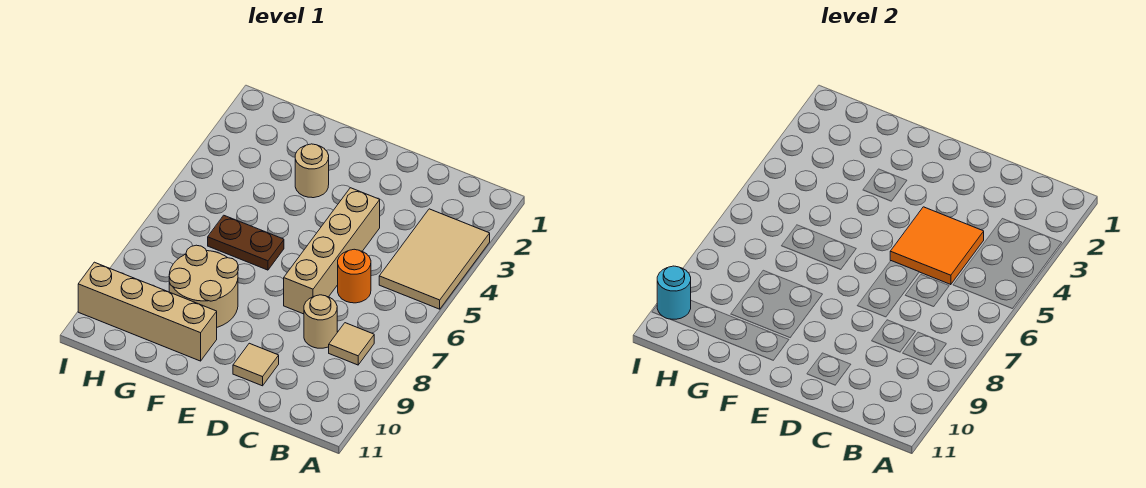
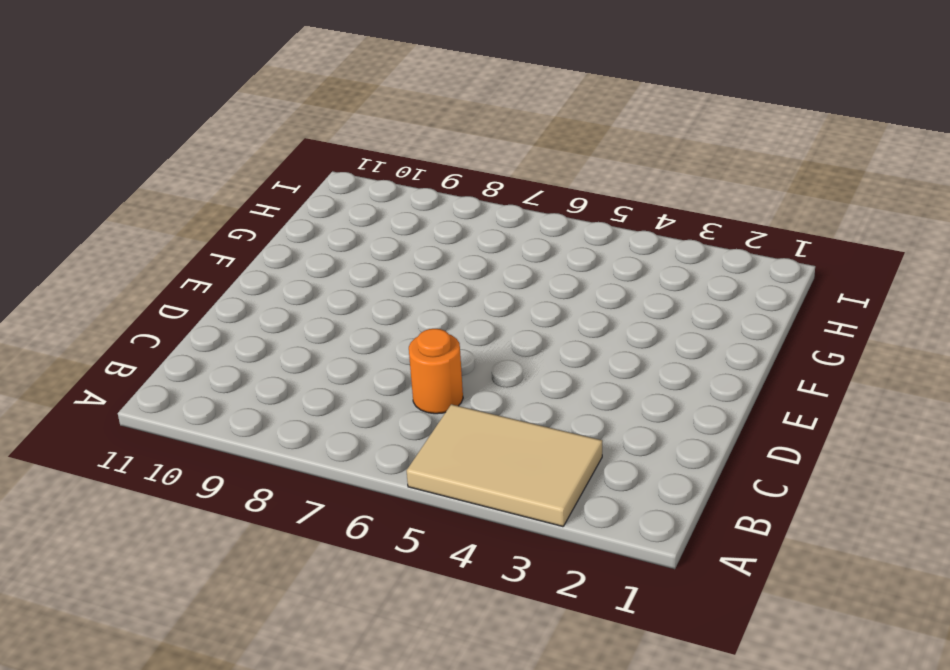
none -> tan tile B8 level 1
none -> tan round brick C8 level 1
none -> tan brick D4:D7 level 1

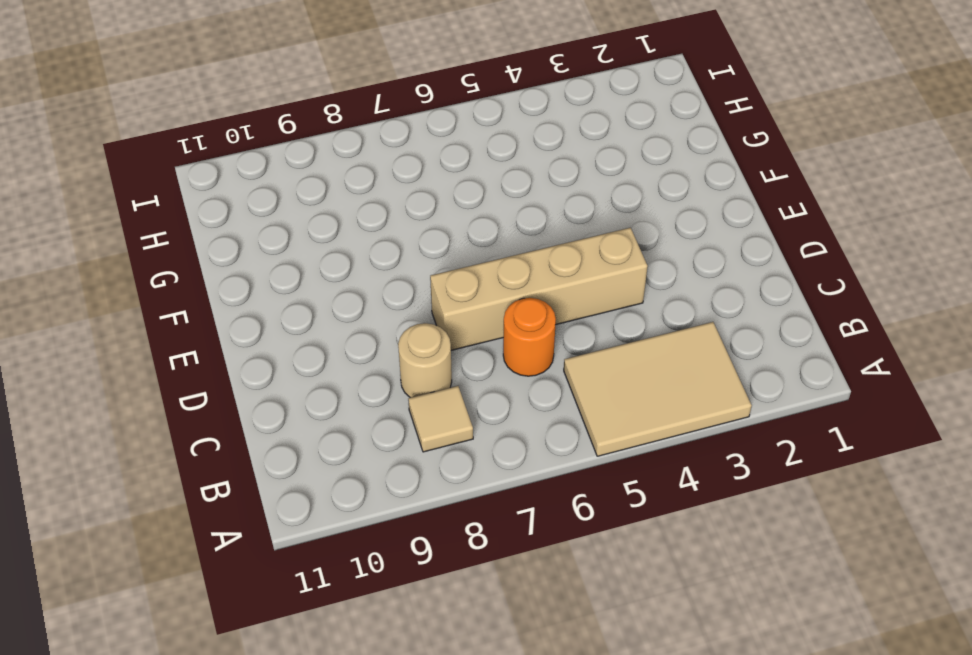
none -> tan tile D10 level 1
none -> tan round brick F3 level 1
none -> brown plate F6:G6 level 1

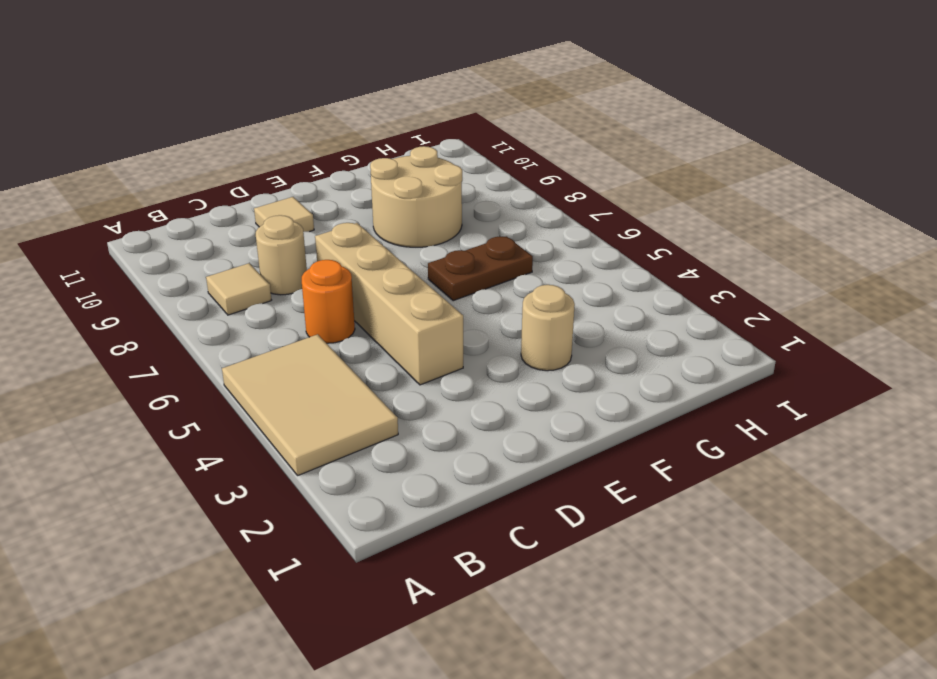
none -> tan brick F10:I10 level 1
none -> orange tile C4:D5 level 2
none -> cyan round brick I10 level 2

